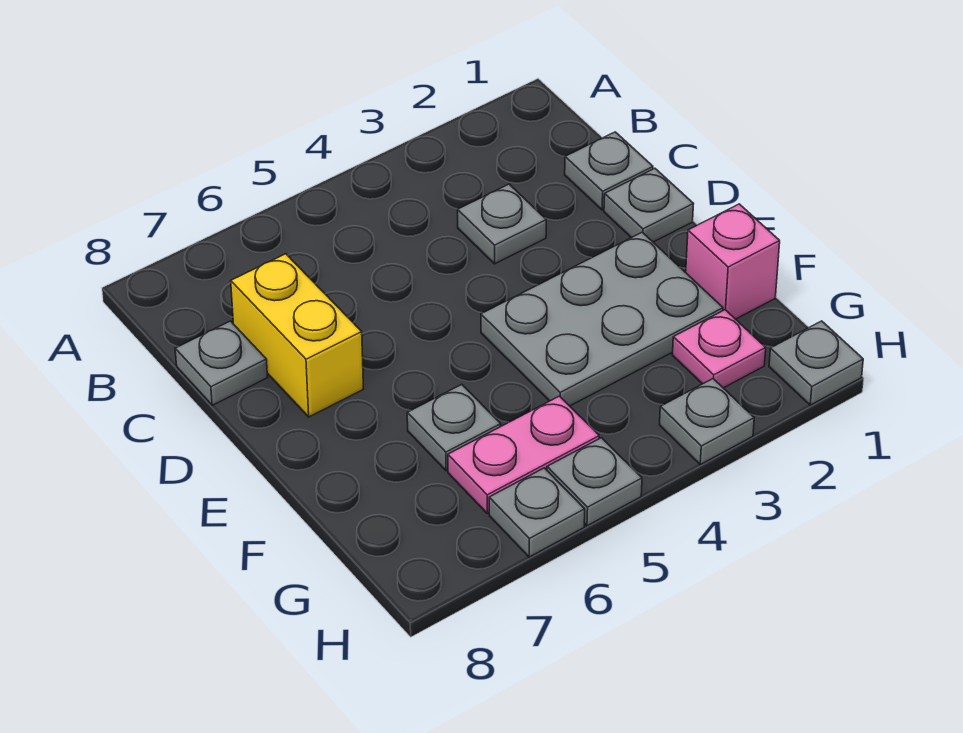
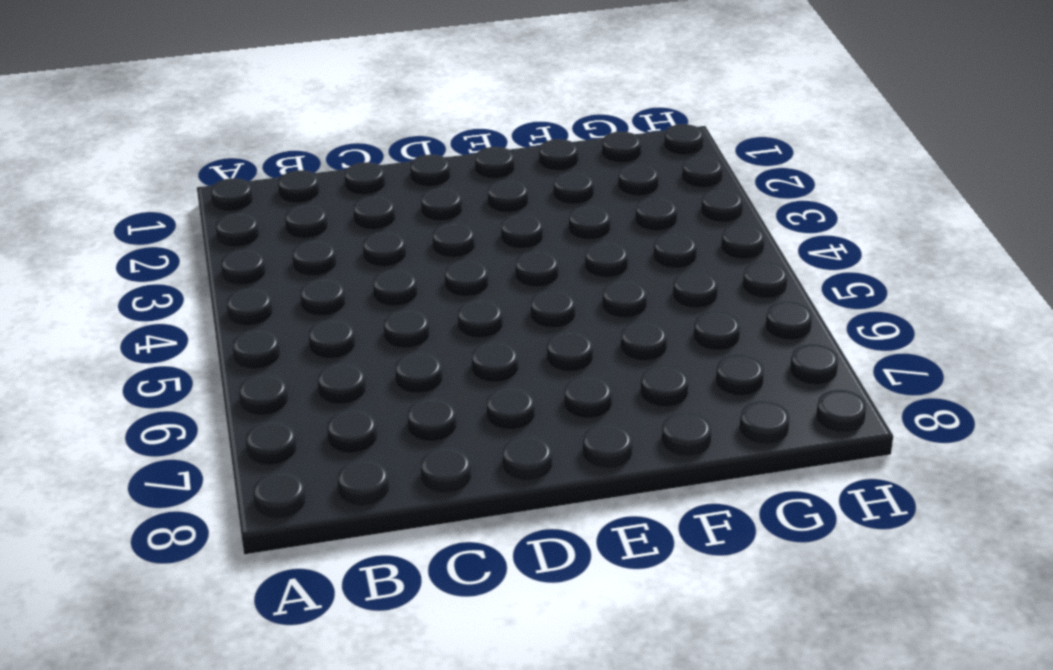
none -> grey plate C1 level 1
none -> grey plate C3 level 1
none -> yellow brick C7:D7 level 1

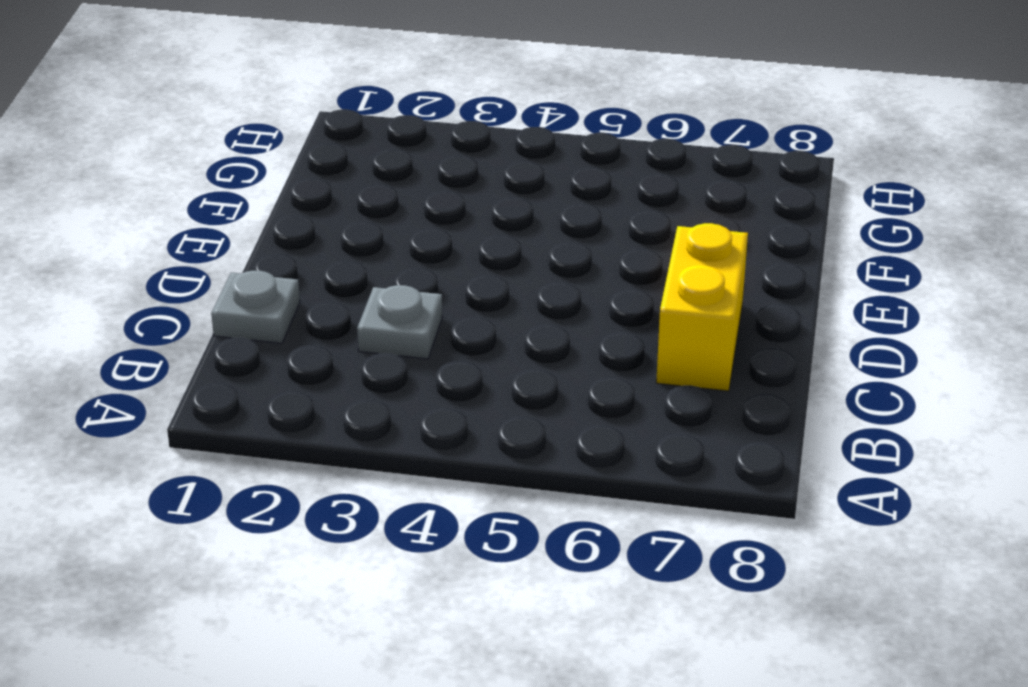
none -> grey plate C8 level 1
none -> grey plate D1 level 1
none -> grey plate E2:F4 level 1

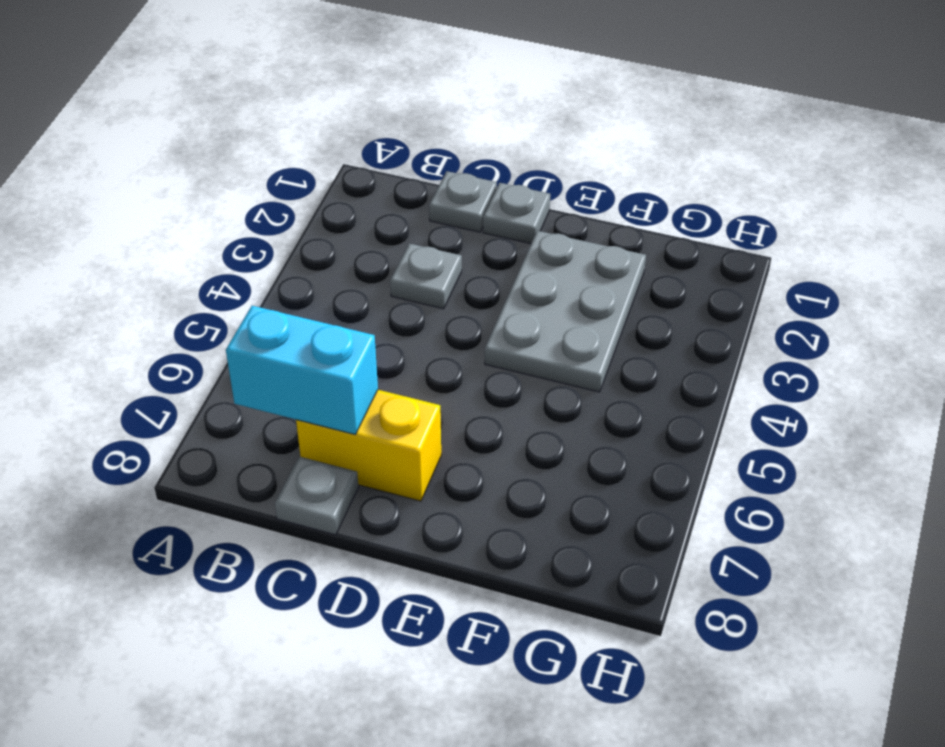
cyan brick B7:C7 level 2 -> none
none -> pink brick F1 level 1
none -> grey plate F6 level 1
none -> pink plate G2 level 1

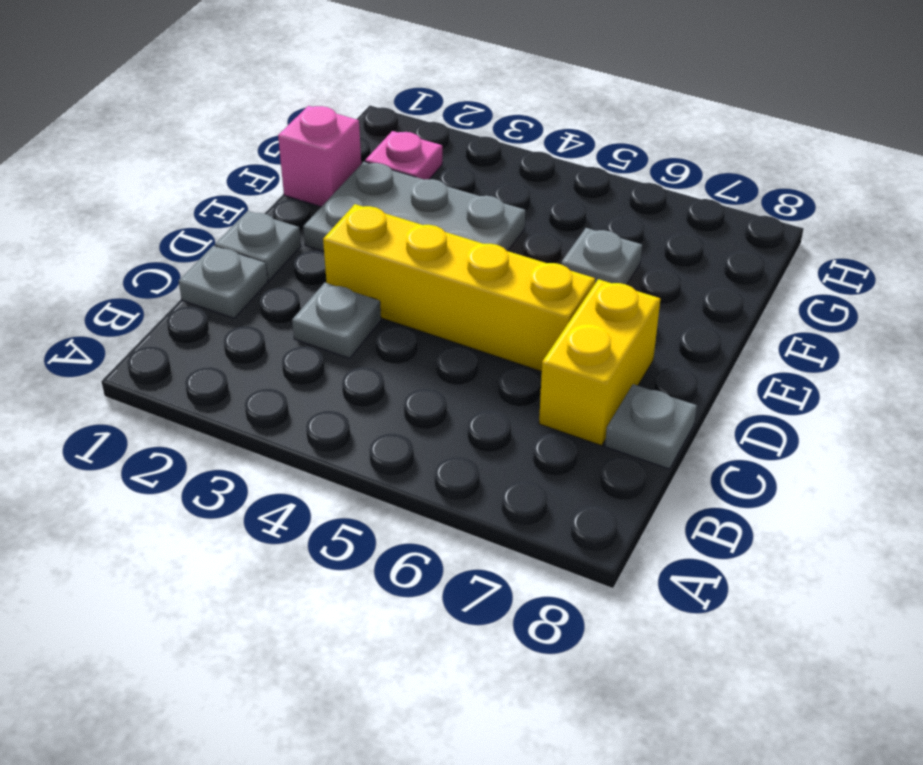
yellow brick D3:D6 level 1 -> none
none -> pink plate G5:G6 level 1
none -> grey plate H1 level 1
none -> grey plate H3 level 1

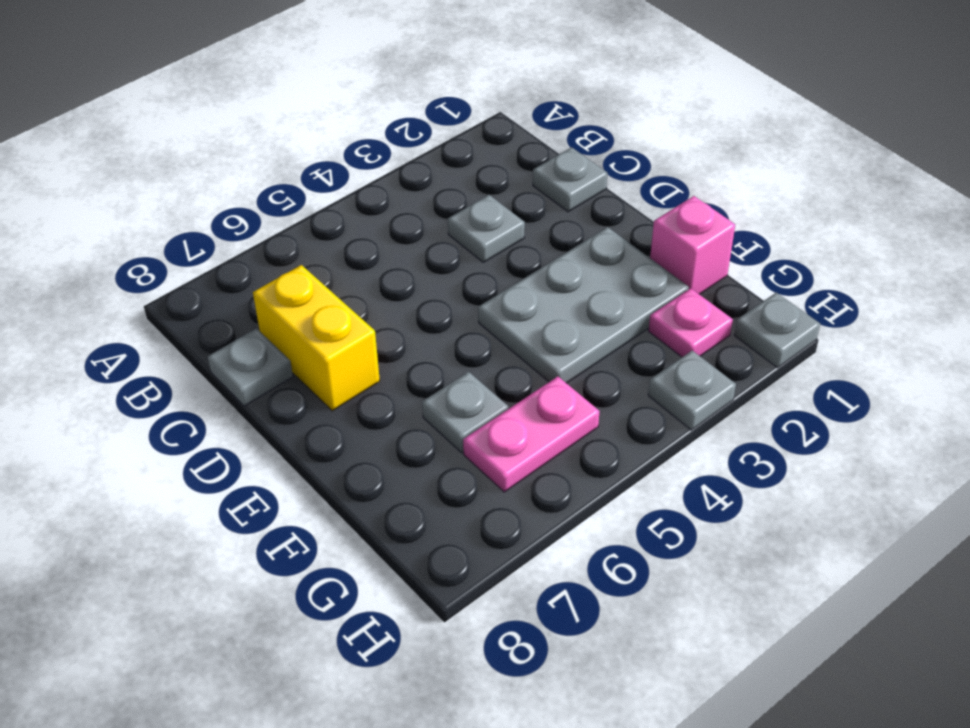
none -> grey plate D1 level 1
none -> grey plate H5 level 1
none -> grey plate H6 level 1

